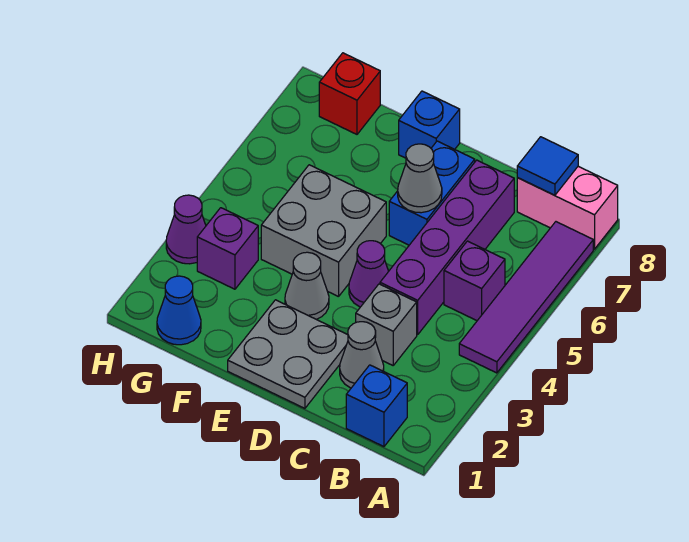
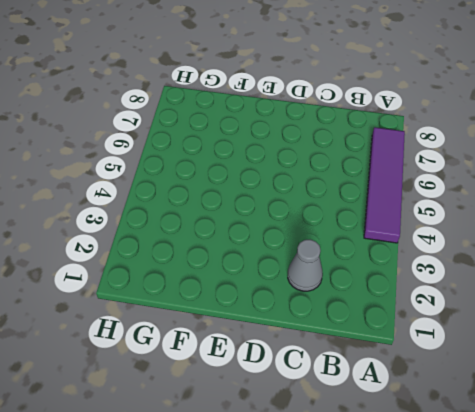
none -> pink brick A8:B8 level 1
none -> blue brick B1 level 1
none -> purple brick B5 level 1

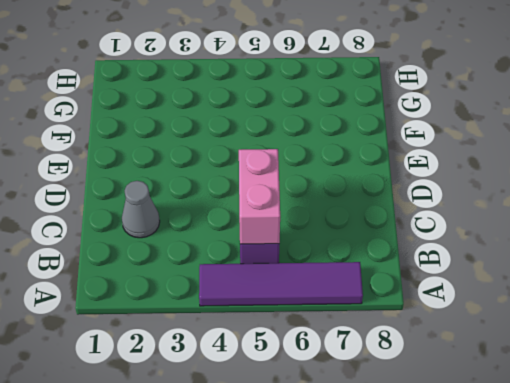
pink brick B5:C5 level 2 -> pink brick A8:B8 level 1
none -> blue brick B1 level 1
none -> grey brick C3 level 1
none -> purple brick C4:C7 level 1

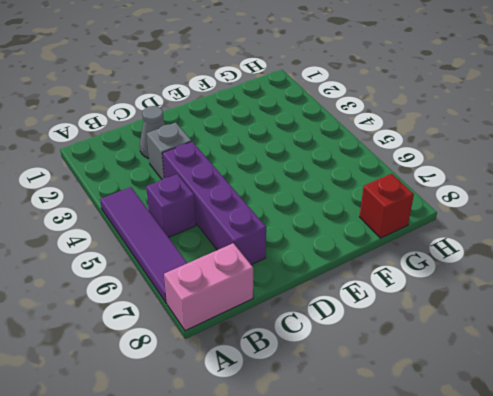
none -> blue brick B1 level 1
none -> grey plate D1:E2 level 1
none -> purple cone D4 level 1

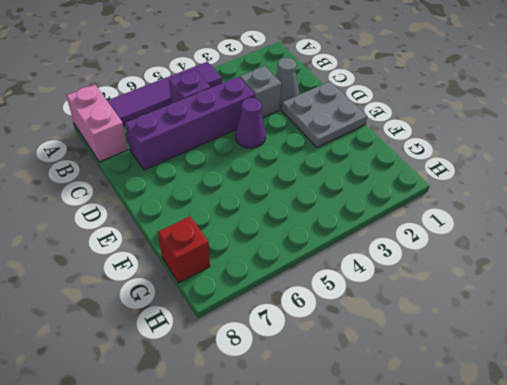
none -> blue brick B1 level 1
none -> blue brick D6:D7 level 1
none -> grey cone E3 level 1

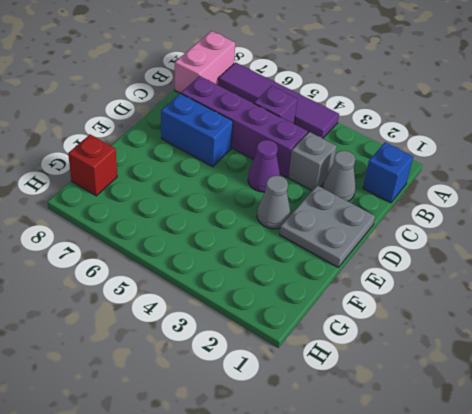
none -> grey brick E4:F5 level 1
none -> blue brick E8 level 1
none -> blue cone G1 level 1

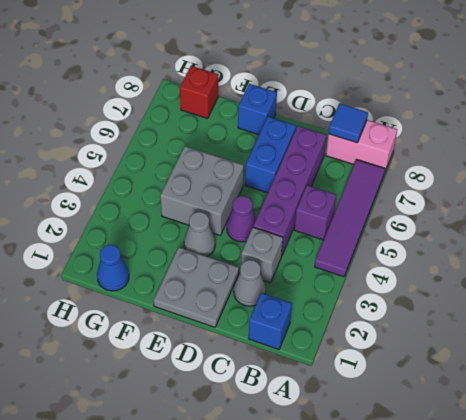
none -> purple brick G3 level 1
none -> purple cone H3 level 1
none -> grey cone D6 level 2

